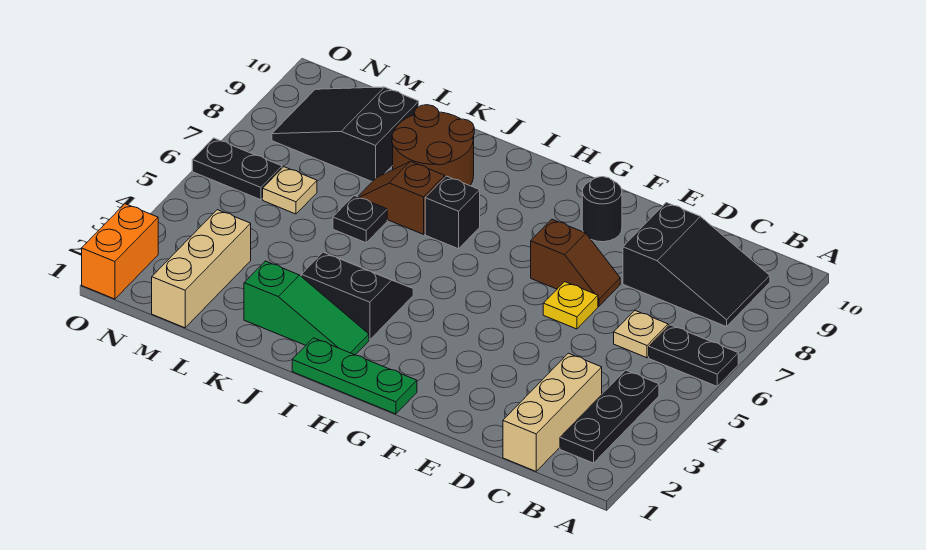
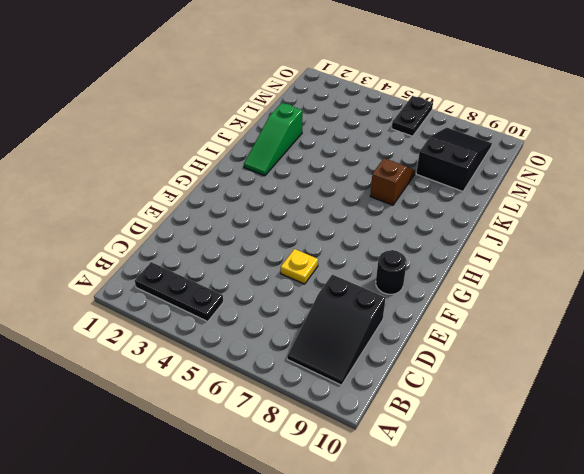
none -> black plate A6:B6 level 1
none -> tan brick C1:C3 level 1
none -> tan plate C6 level 1

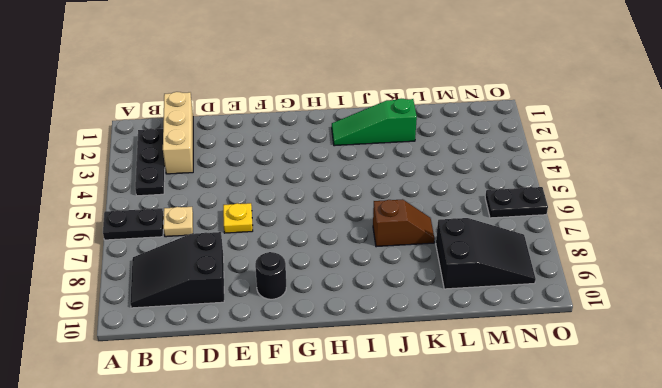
none -> brown slope E7:F7 level 1 top F
none -> green plate G1:I1 level 1
none -> black slope I3:J4 level 1 top 3

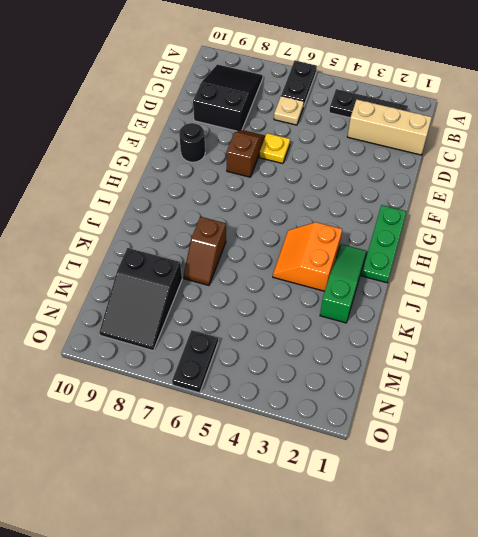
orange slope I3:J4 level 1 top 3 -> black slope I3:J4 level 1 top 3
none -> black brick I7 level 1
none -> brown round brick J8:K9 level 1
none -> black plate K6 level 1

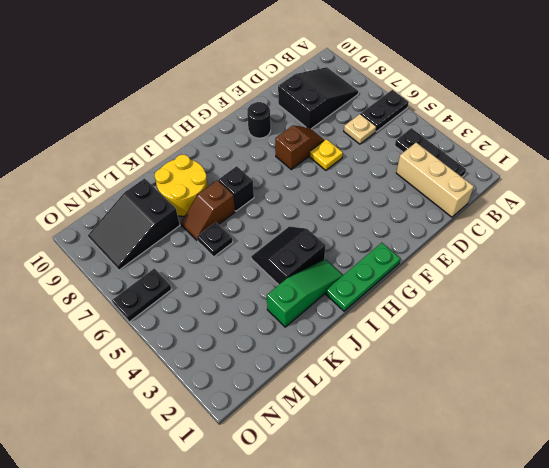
yellow round brick J8:K9 level 1 -> brown round brick J8:K9 level 1
none -> tan brick M1:M3 level 1
none -> tan plate M6 level 1
none -> orange brick O1:O2 level 1

